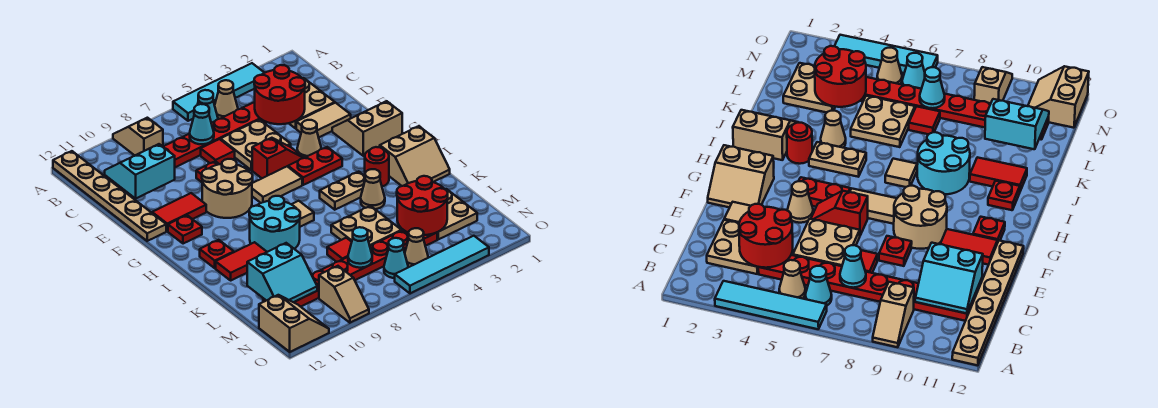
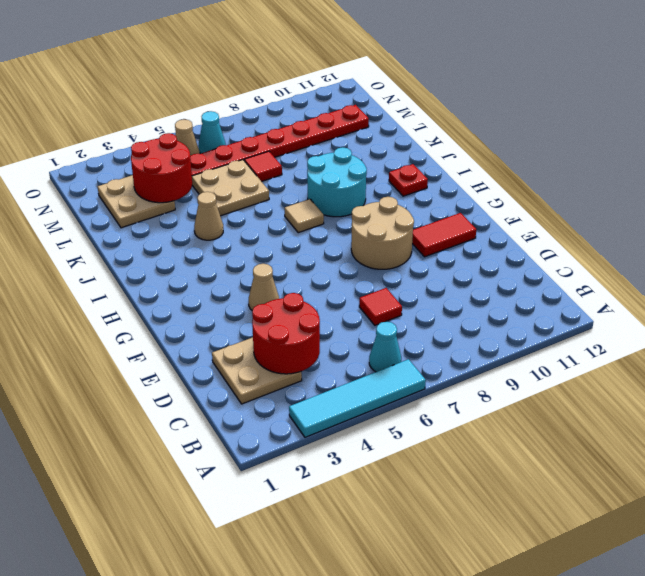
none -> tan slope A9:B9 level 1 top B
none -> tan plate A12:F12 level 1
none -> tan cone B5 level 1
none -> red plate C4:C11 level 1

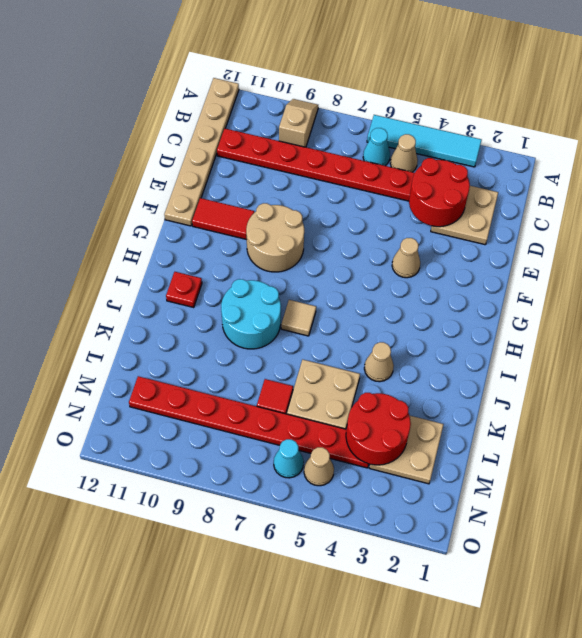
none -> tan plate D5:E6 level 1
none -> red tile D7 level 1
none -> tan tile E2:E3 level 1
none -> red plate E8 level 1

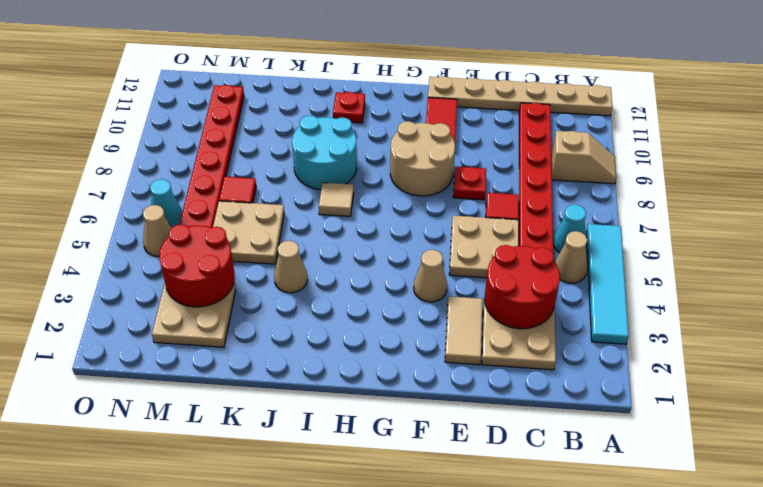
none -> tan slope F1:G2 level 1 top G
none -> red slope F5:F6 level 1 top 6
none -> red plate G4:G5 level 1
none -> tan tile G6:G7 level 1

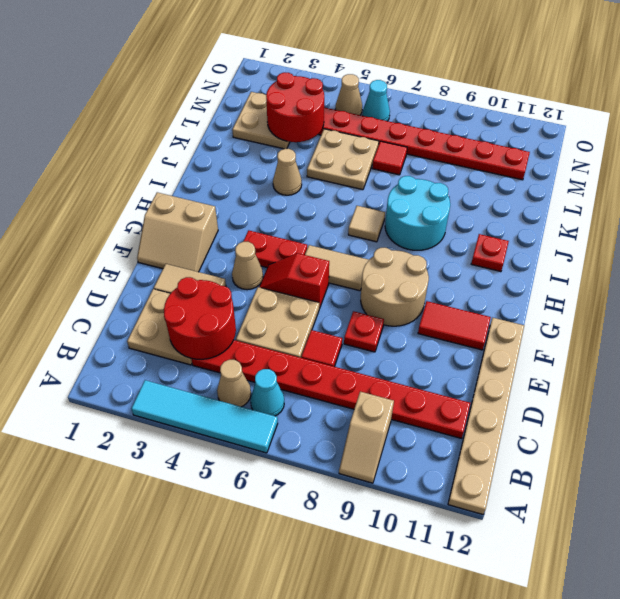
none -> red plate G11 level 1
none -> tan slope I1:J2 level 1 top I
none -> red round brick I3 level 1
none -> tan plate I4:I5 level 1

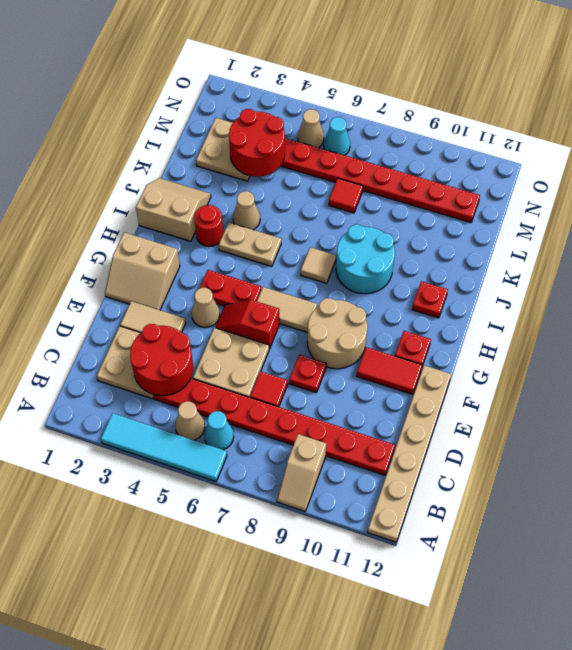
none -> red tile J10:J11 level 1
none -> tan plate K5:L6 level 1
none -> tan slope N9:O9 level 1 top N
none -> tan slope N11:O12 level 1 top 12

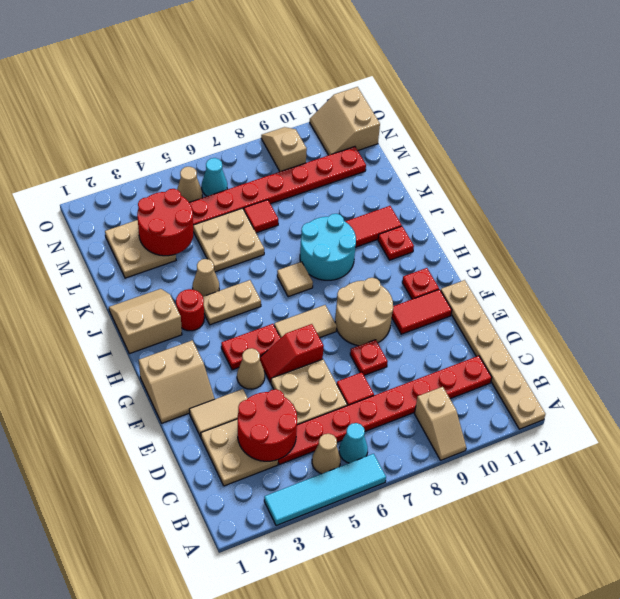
none -> cyan tile O3:O6 level 1
none -> cyan cone C7 level 2
none -> cyan slope C10:D11 level 2 top D
none -> cyan slope L10:M11 level 2 top L

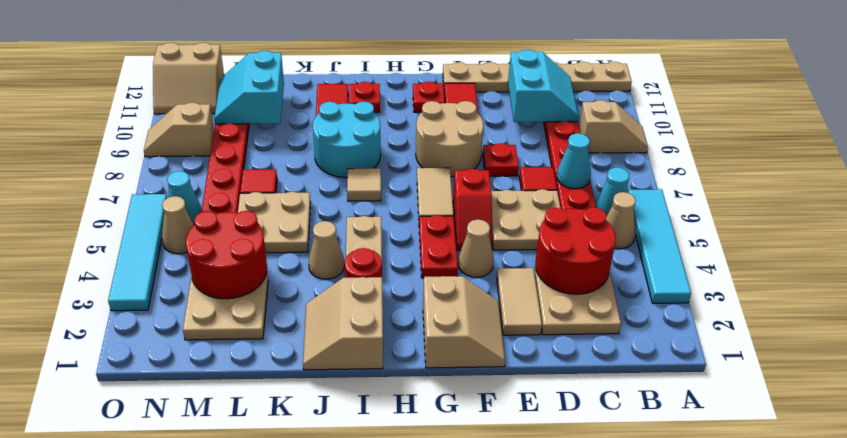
none -> cyan cone M7 level 2

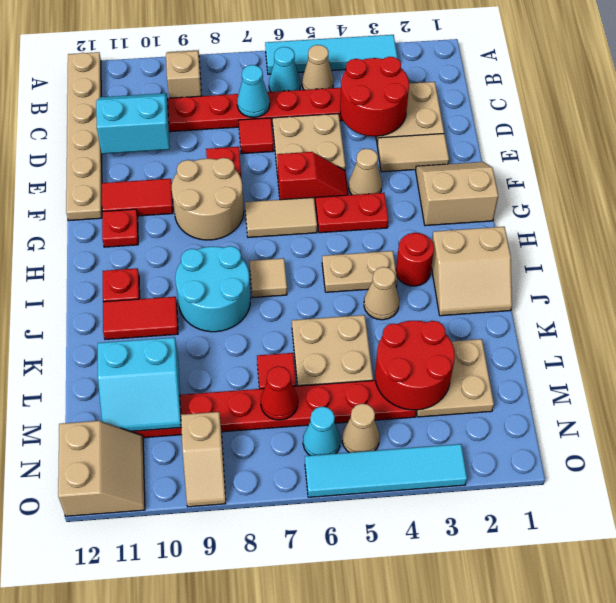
red cone M7 level 2 -> cyan cone M7 level 2

